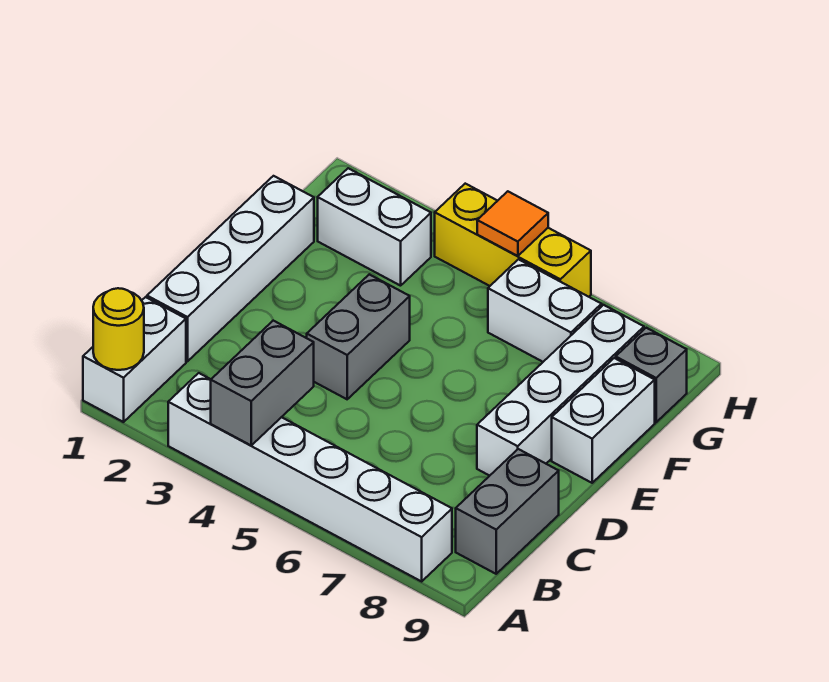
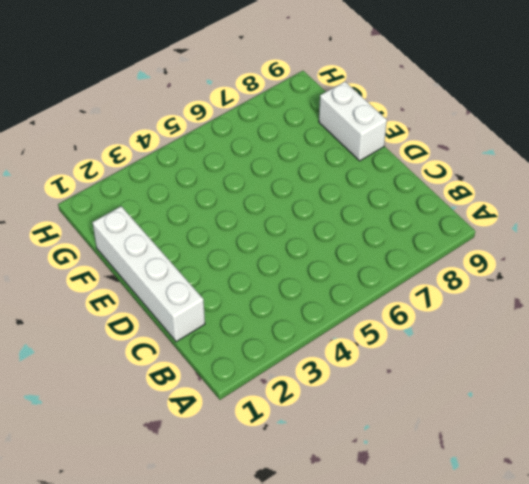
none -> white brick A1:B1 level 1
none -> white brick A3:A8 level 1
none -> grey brick B9:C9 level 1

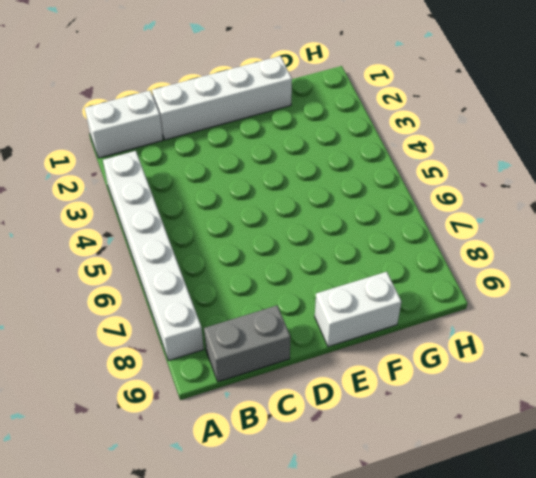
none -> grey brick D4:E4 level 1
none -> white brick D8:G8 level 1
none -> white brick G2:G3 level 1

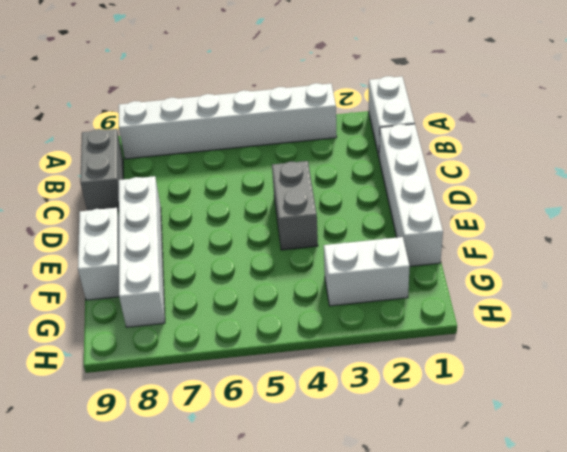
none -> white brick G6:G7 level 1
none -> grey brick G9 level 1
none -> yellow brick H4:H6 level 1

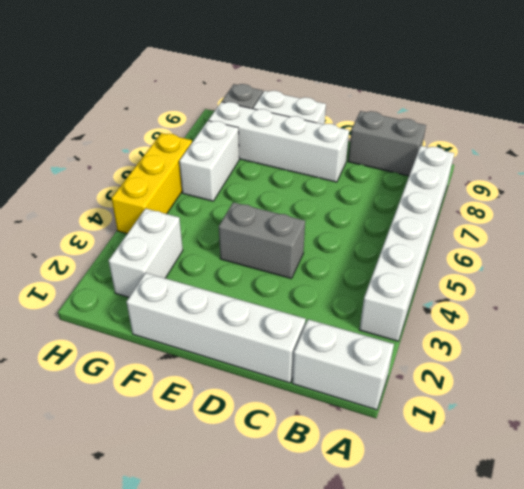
none -> yellow round brick A1 level 2
none -> grey brick A4:B4 level 2
none -> orange tile H5 level 2

